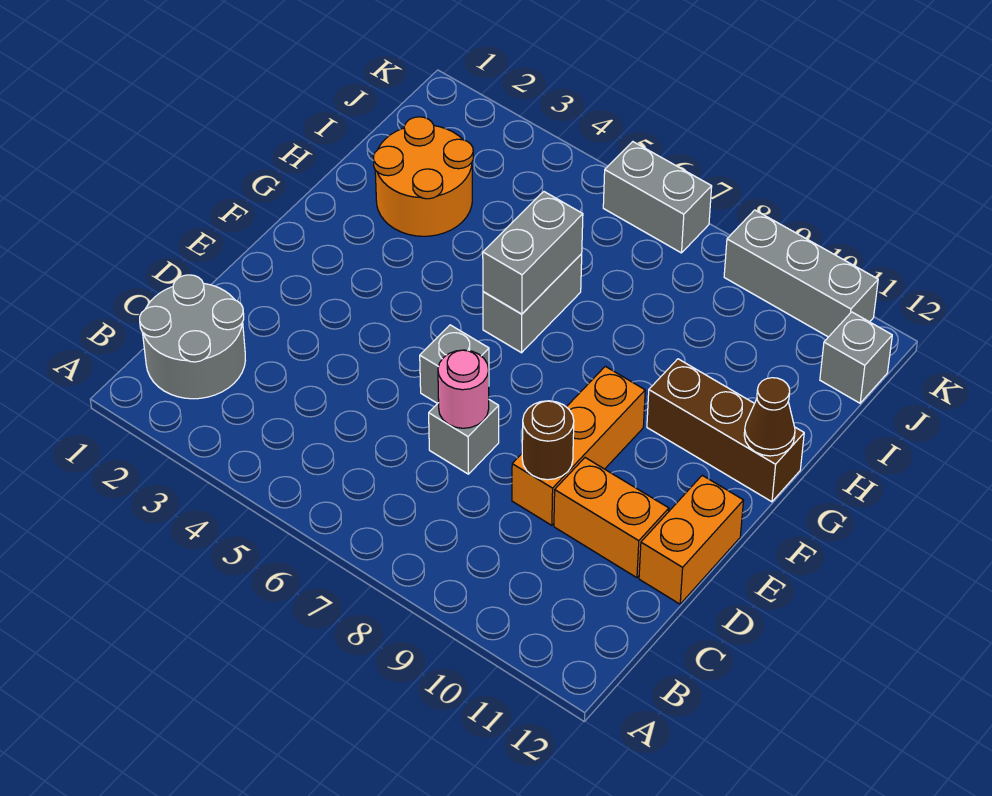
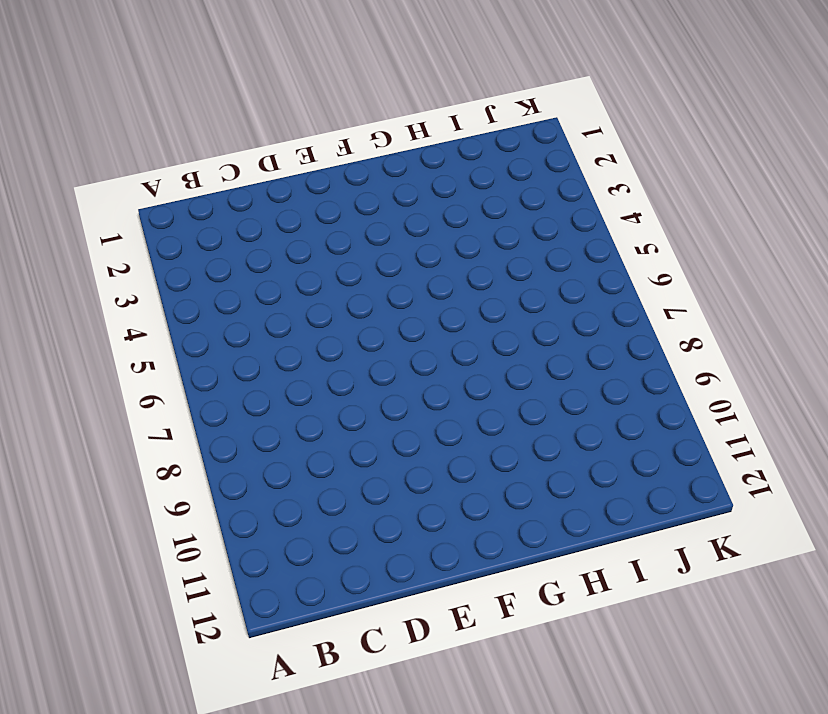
none -> grey round brick B1:C2 level 1
none -> grey brick D7 level 1
none -> orange brick D9:F9 level 1

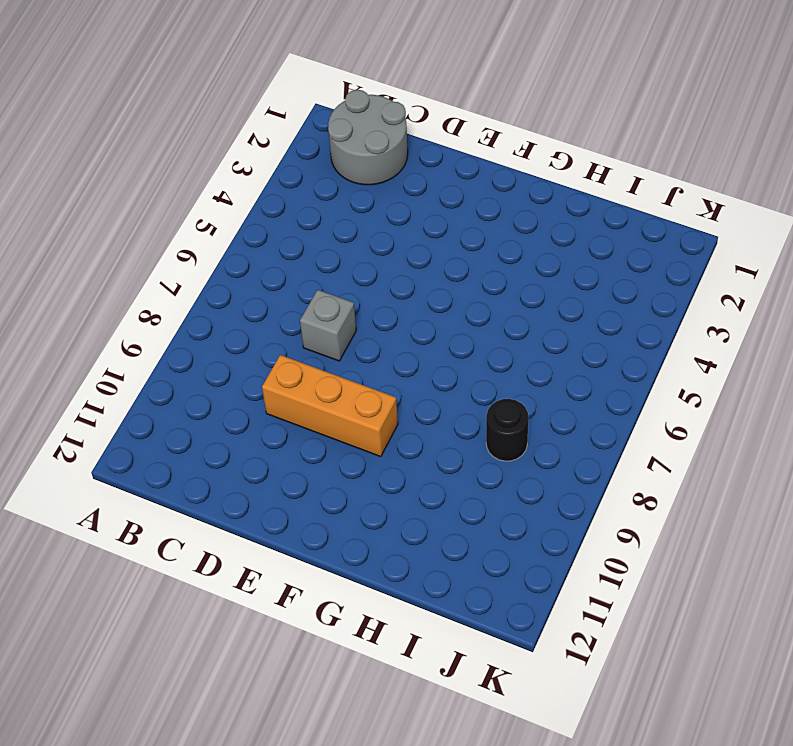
black round brick I8 level 1 -> none
none -> orange brick D10:D11 level 1
none -> orange brick D12:E12 level 1
none -> grey brick E6 level 1

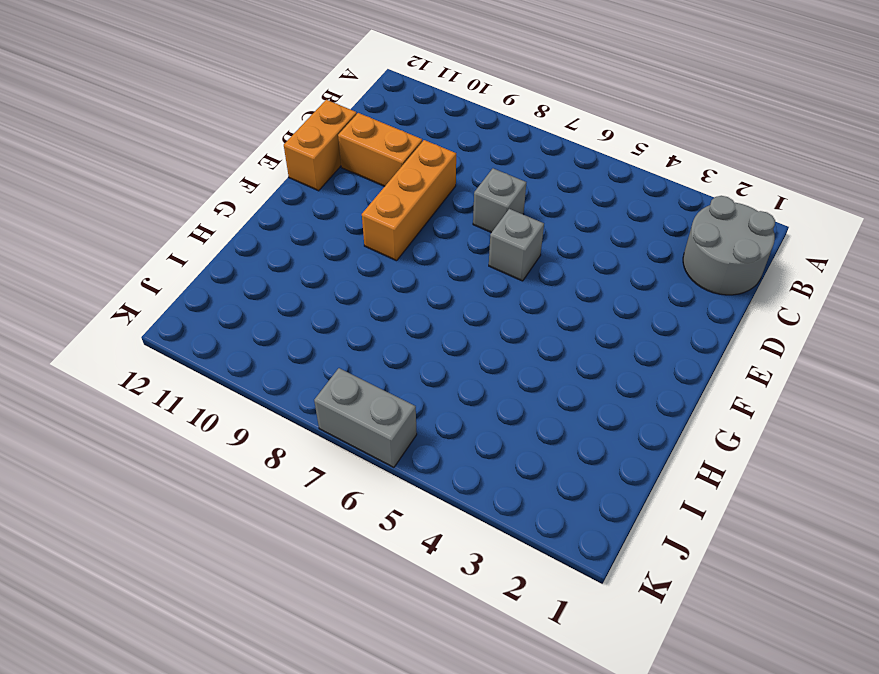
none -> grey brick G6:H6 level 1
none -> brown brick G10:G12 level 1
none -> orange round brick H2:I3 level 1

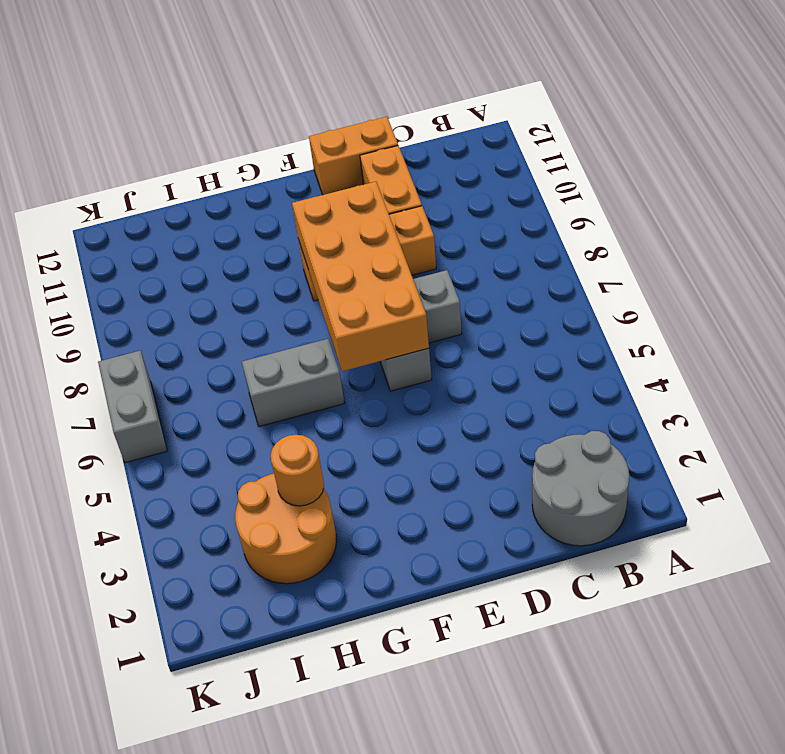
orange brick E6:F9 level 2 -> none
orange round brick H3 level 2 -> none
none -> brown brick G10:G12 level 1
none -> grey brick J12 level 1
none -> grey brick K9:K11 level 1

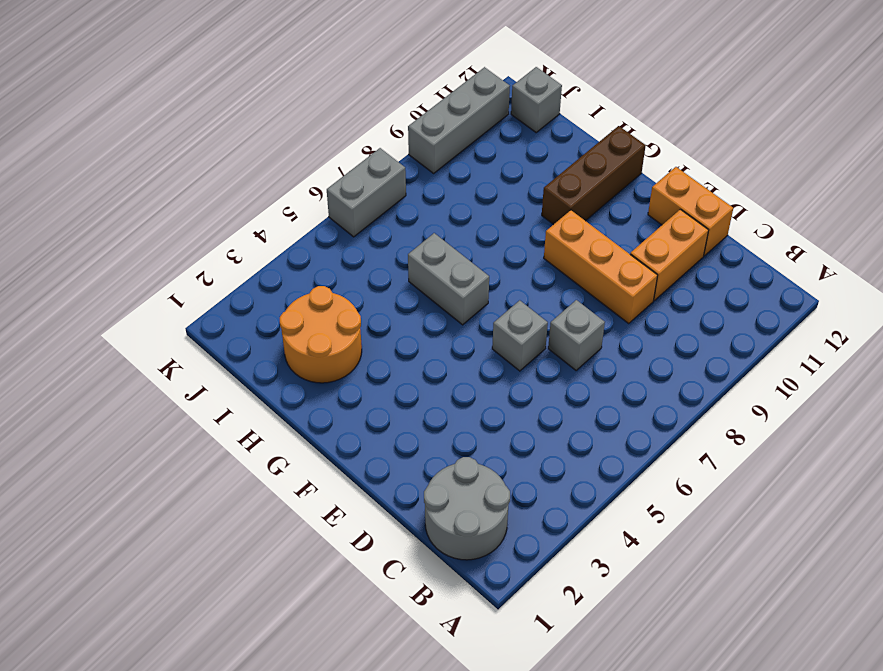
none -> pink round brick D7 level 2
none -> brown round brick D9 level 2
none -> grey brick G6:H6 level 2

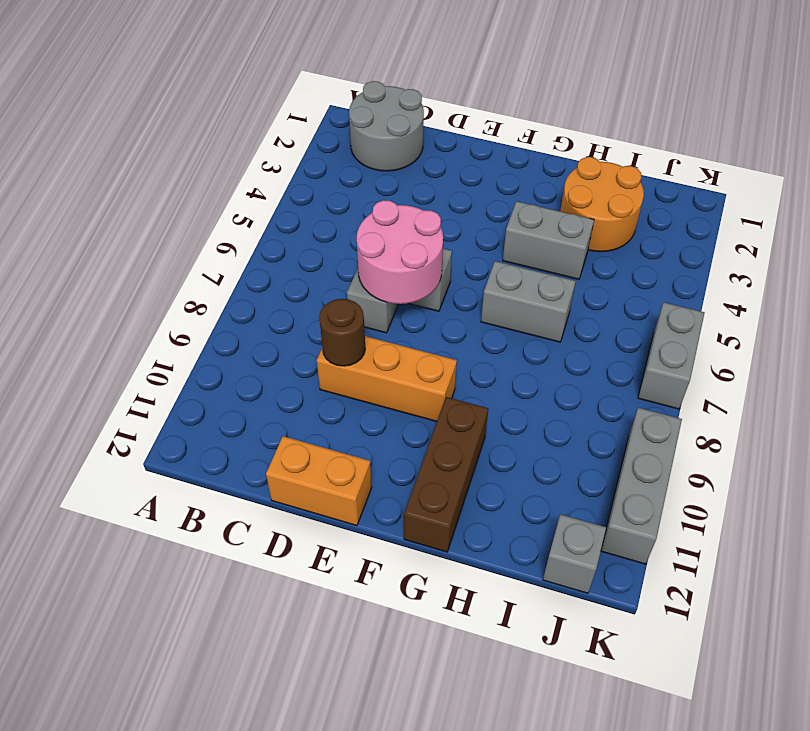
pink round brick D6:E7 level 2 -> pink round brick D7 level 2
grey brick G4:H4 level 1 -> grey brick G6:H6 level 2
none -> orange brick D10:D11 level 1
none -> brown cone G12 level 2

